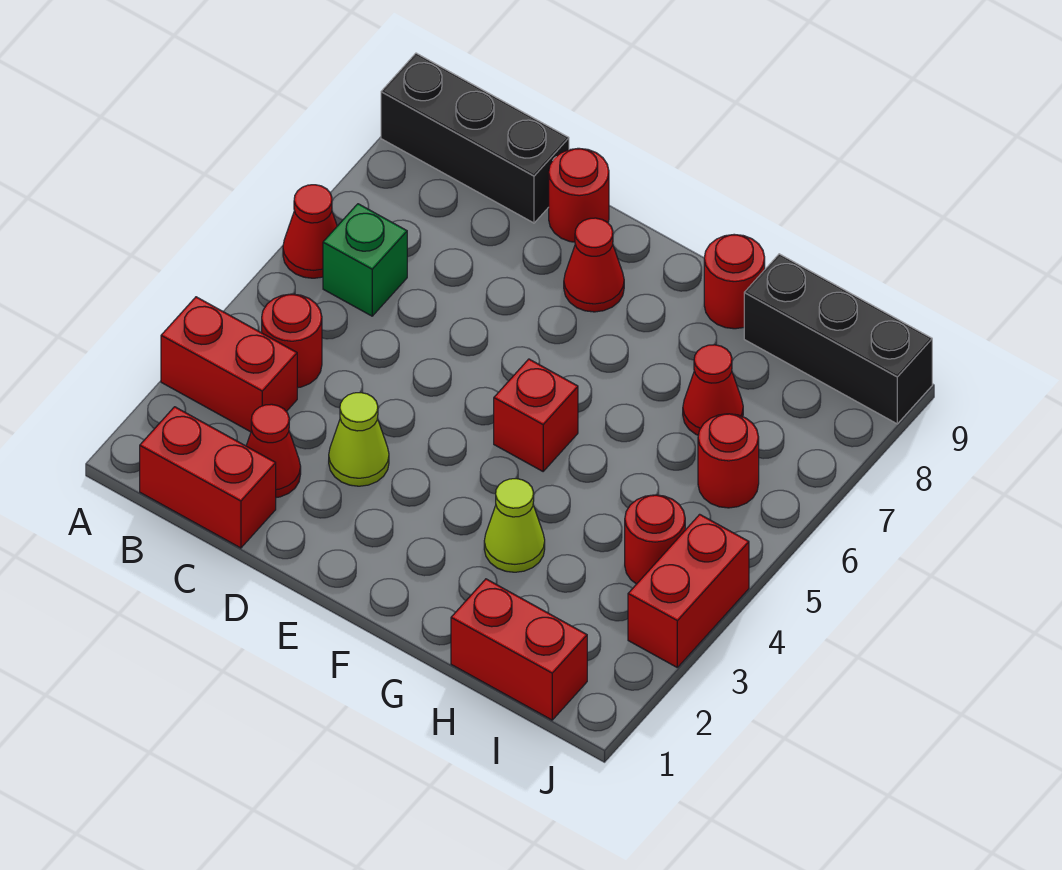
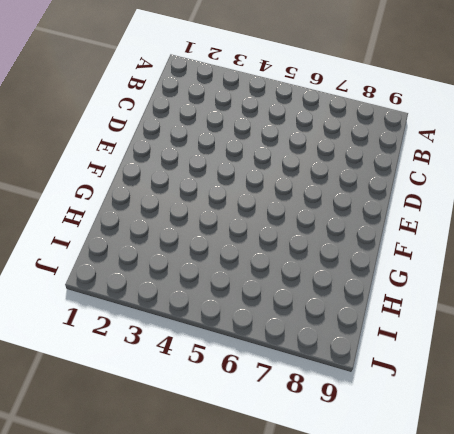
none -> red brick A3:B3 level 1
none -> red cone A6 level 1
none -> black brick A9:C9 level 1

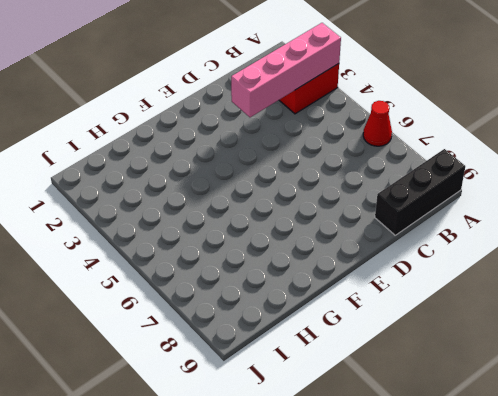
pink brick A3:D3 level 2 -> none
none -> red brick B1:C1 level 1
none -> red round brick B4 level 1
none -> green brick B6 level 1

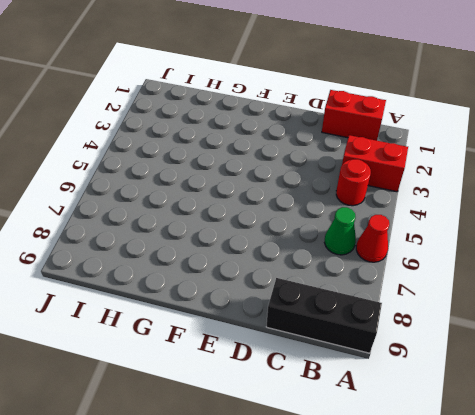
green cone B6 level 1 -> green brick B6 level 1
none -> red cone C2 level 1
none -> lime cone D3 level 1
none -> red round brick D9 level 1

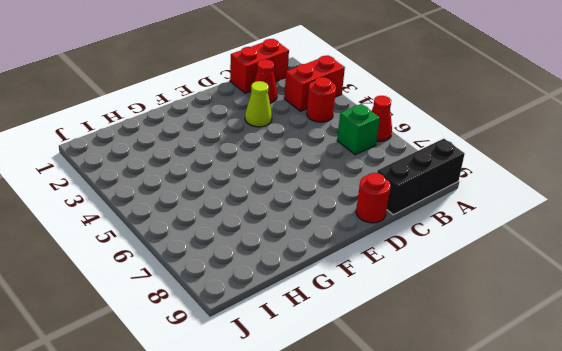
none -> red cone E8 level 1
none -> red brick F5 level 1
none -> lime cone G3 level 1

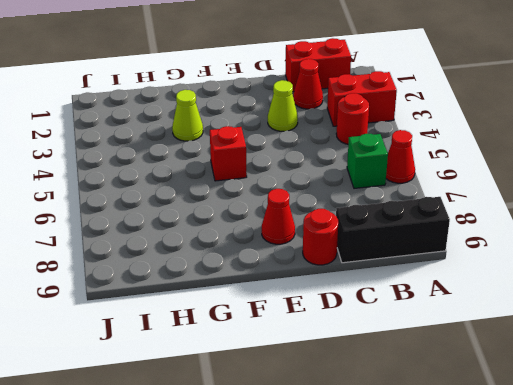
none -> red round brick G9 level 1
none -> red brick H1:I1 level 1
none -> red cone H7 level 1

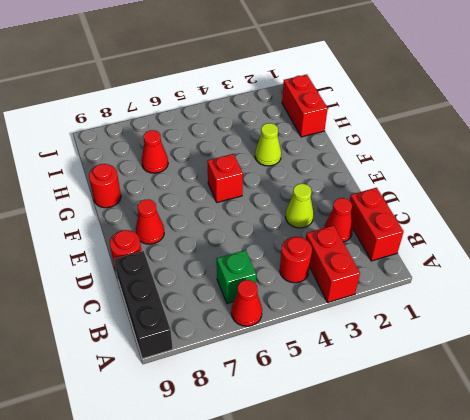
none -> black brick H9:J9 level 1
none -> red round brick I4 level 1
none -> red round brick I6 level 1

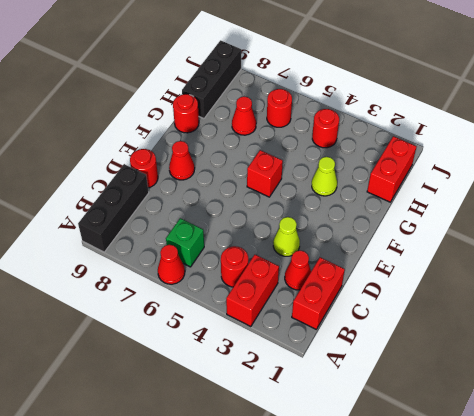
none -> red brick J3:J4 level 1

